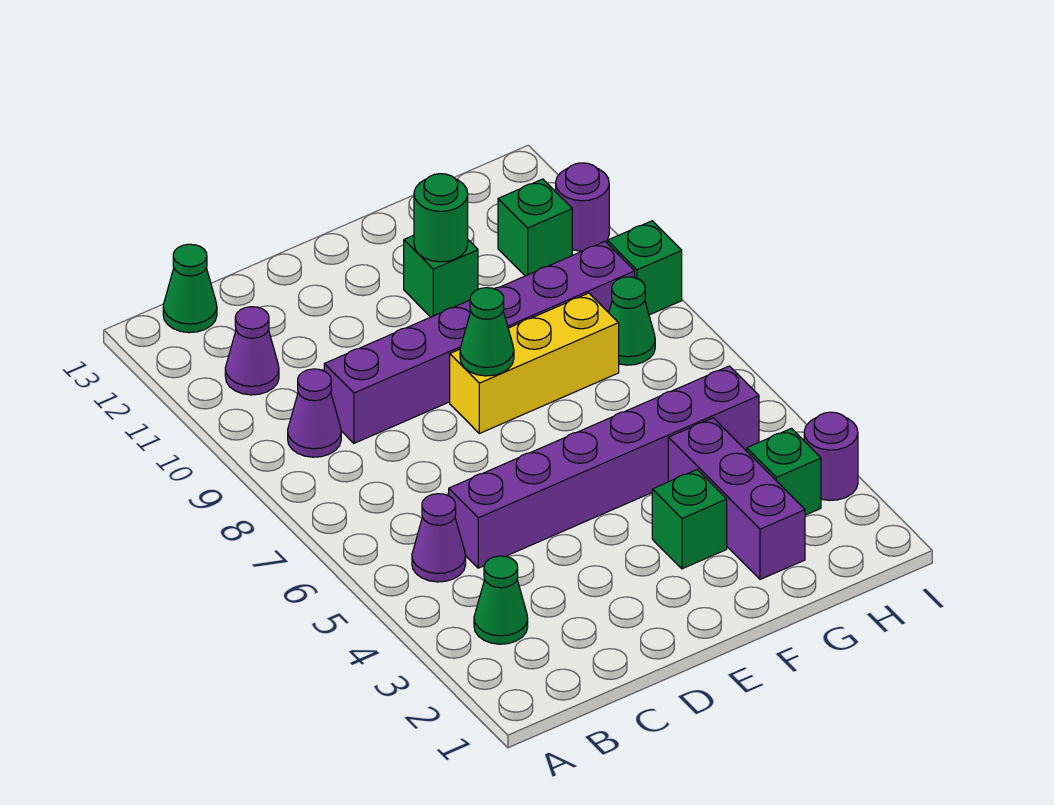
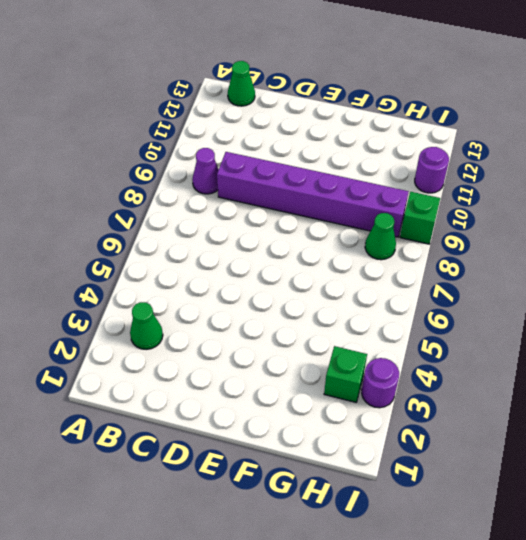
none -> purple cone B5 level 1
none -> purple cone B11 level 1
none -> purple brick C5:H5 level 1

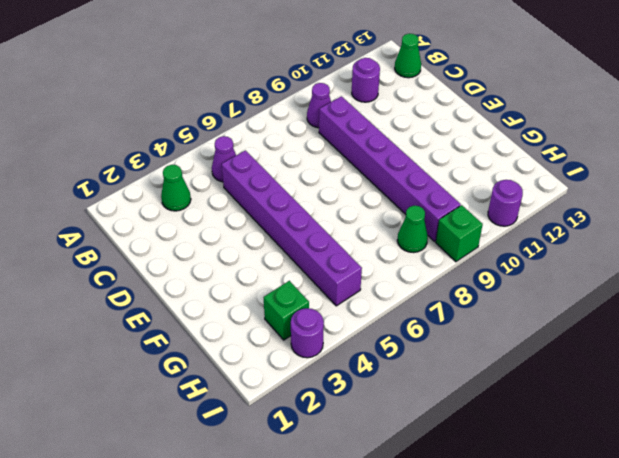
purple round brick B11 level 1 -> purple cone B11 level 1
none -> yellow brick E8:G8 level 1
none -> green brick F3 level 1
none -> green brick F11 level 1

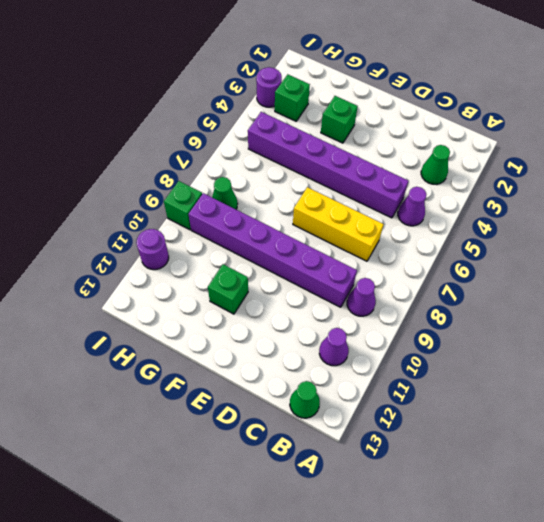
yellow brick C7:E7 level 1 -> yellow brick E8:G8 level 1
none -> purple brick G2:G4 level 1
none -> green brick H11 level 1
none -> green cone E8 level 2

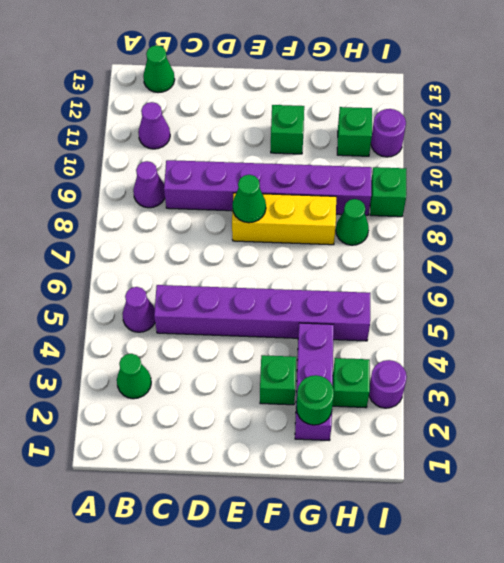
green round brick G2 level 2 -> green round brick F11 level 2

